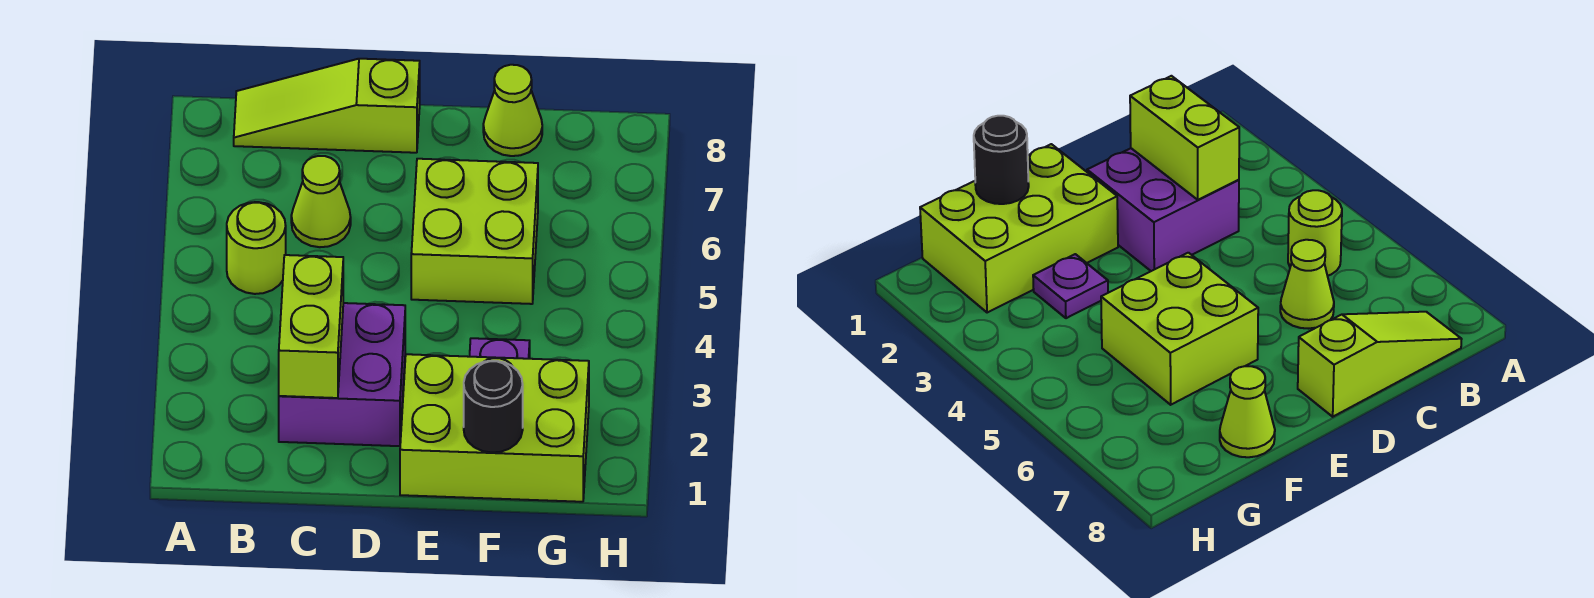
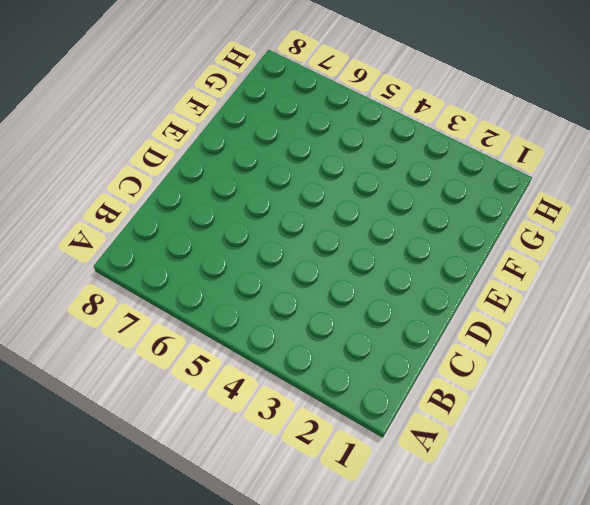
none -> lime round brick B5 level 1
none -> lime slope B8:D8 level 1 top D

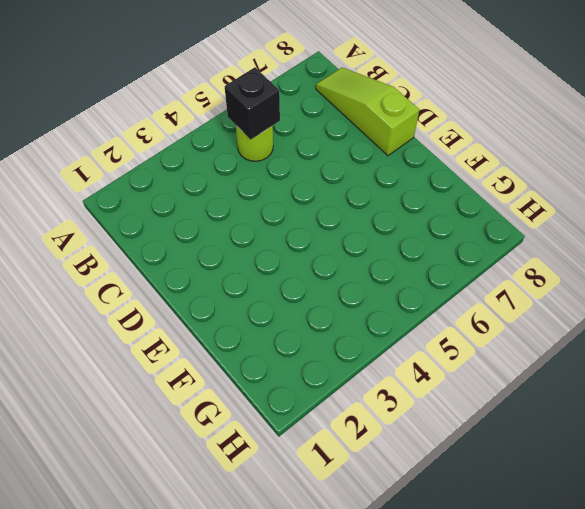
black brick B5 level 2 -> none
none -> purple brick C2:D3 level 1
none -> lime cone C6 level 1

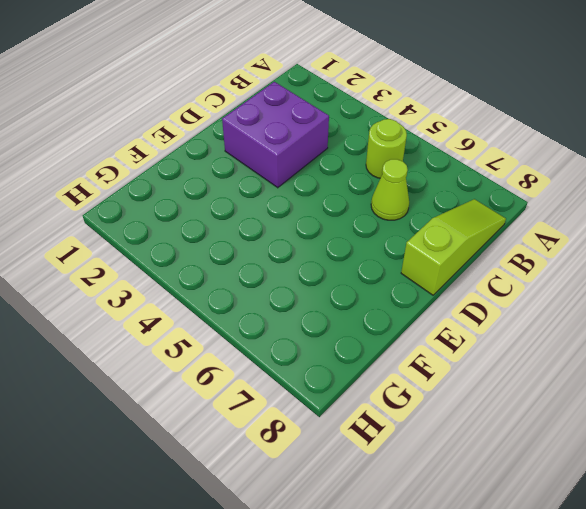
none -> lime brick E1:G2 level 1
none -> lime brick E5:F6 level 1

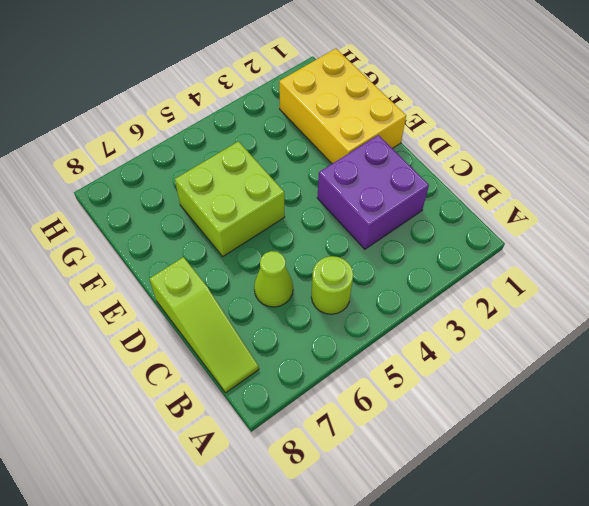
yellow brick E1:G2 level 1 -> lime brick E1:G2 level 1
none -> purple plate F3 level 1
none -> lime cone F8 level 1

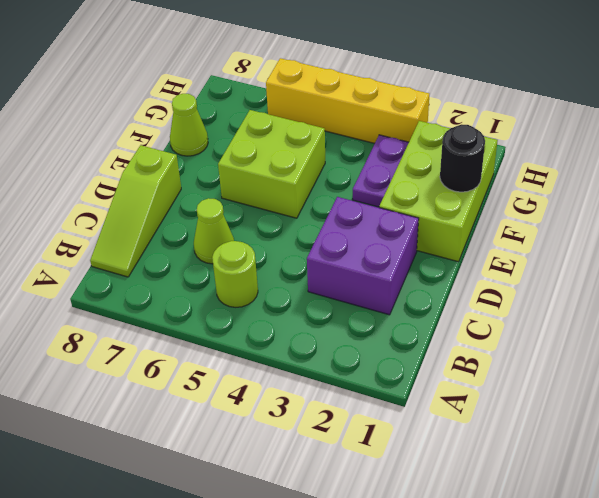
purple plate F3:G3 level 1 -> purple plate F3 level 1
yellow brick H3:H6 level 1 -> none
none -> lime brick C2:C3 level 2

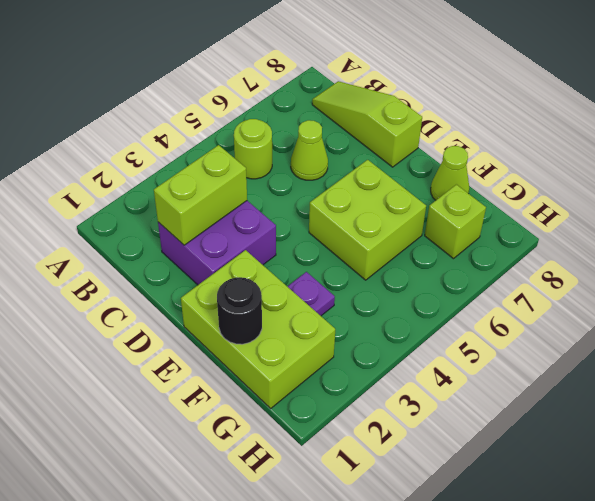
lime brick G7 level 1 -> none

